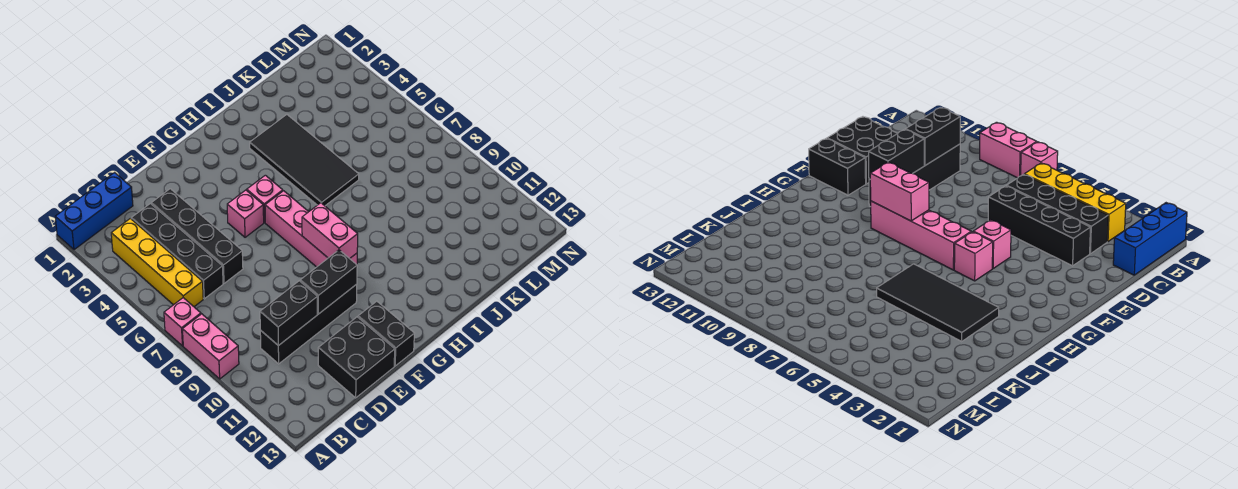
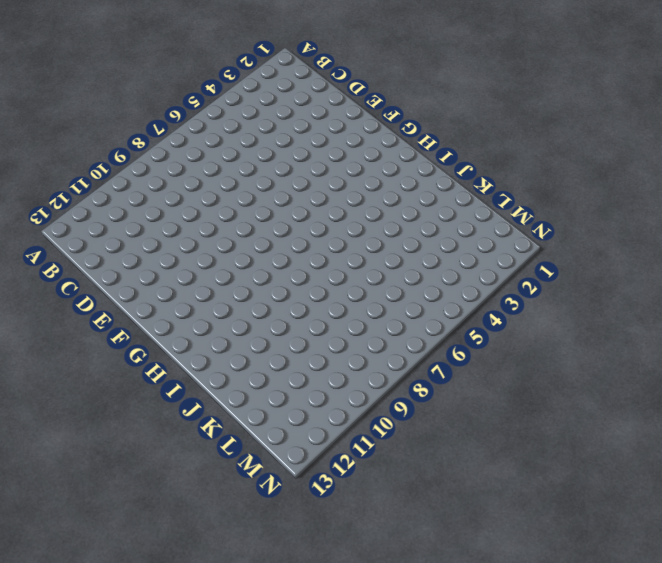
none -> blue brick A1:C1 level 1
none -> pink brick A7 level 1
none -> pink brick A8:A9 level 1

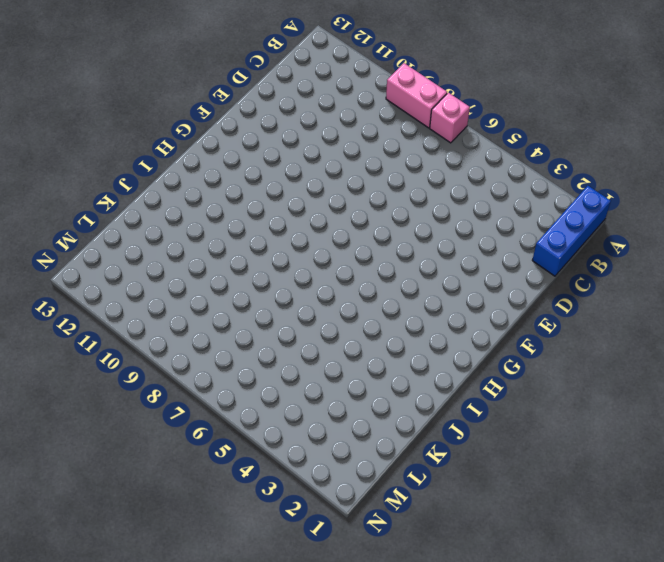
none -> yellow brick B3:B6 level 1
none -> black brick C3:C6 level 1
none -> black brick C10:F10 level 1

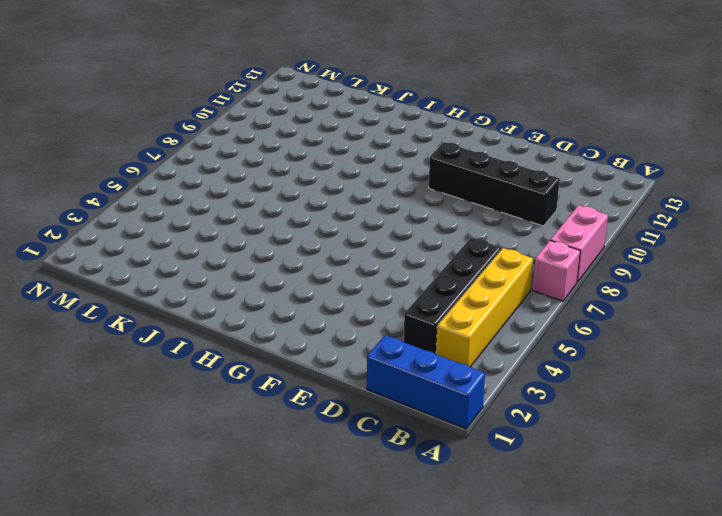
none -> black brick D3:D6 level 1
none -> black brick D12:E13 level 1
none -> pink brick F5 level 1

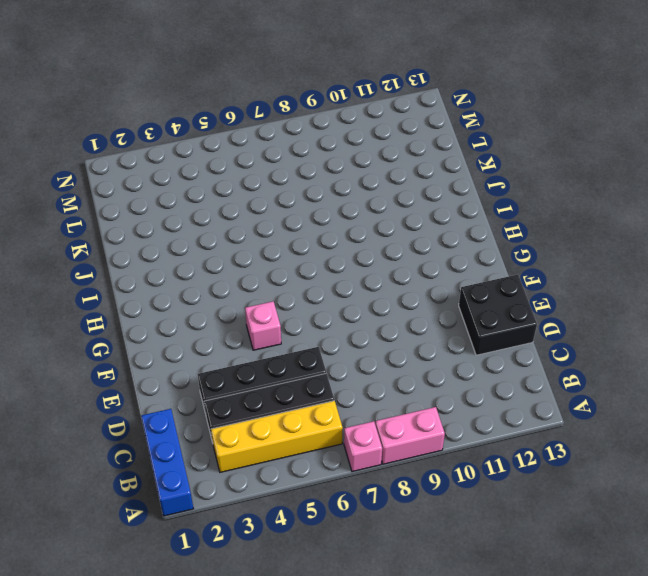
none -> black brick C10:F10 level 1
none -> black brick F12:F13 level 1
none -> pink brick G5 level 1

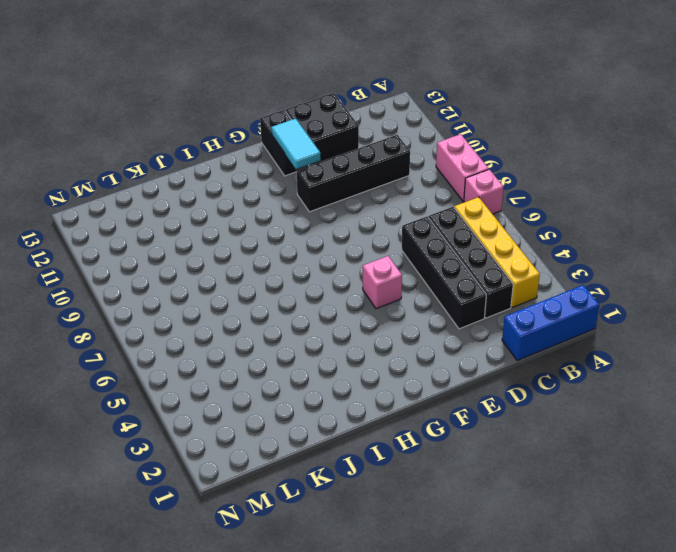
cyan tile F11:F12 level 2 -> none
none -> pink brick G5 level 1
none -> pink brick G6:G9 level 1
none -> black tile I3:J6 level 1

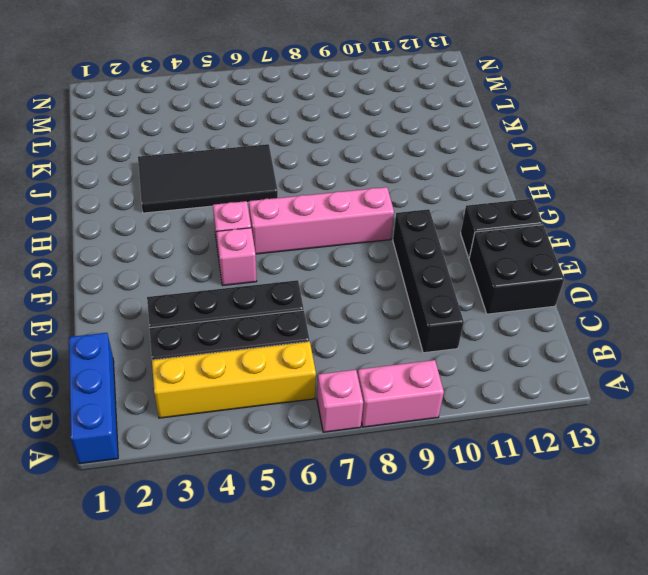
none -> black brick C10:D10 level 2
none -> black brick E10:F10 level 2
none -> pink brick G8:G9 level 2

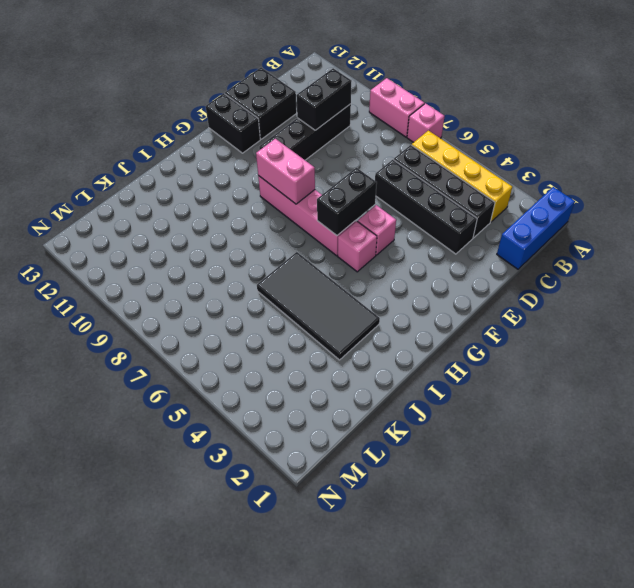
black brick F6:G6 level 2 -> black brick E10:F10 level 2

